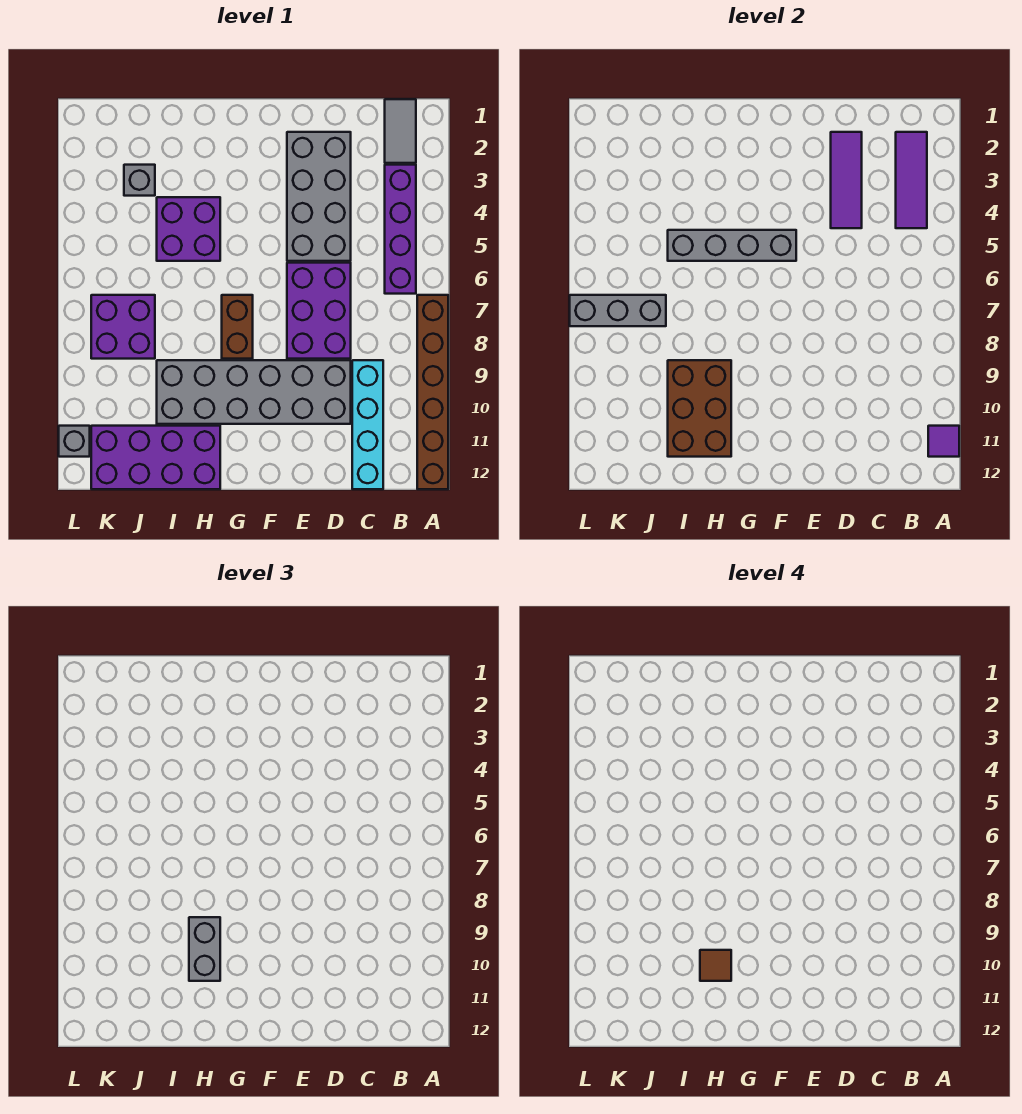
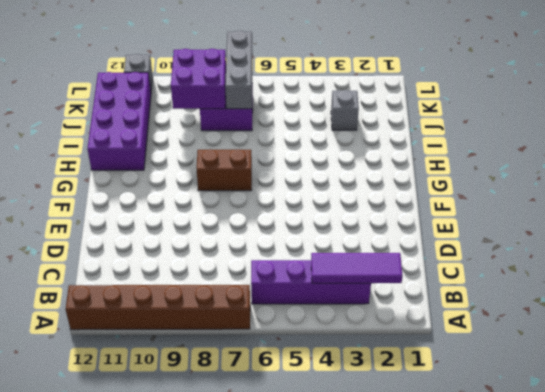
purple brick J8:K9 level 2 -> purple brick H4:I5 level 1
none -> grey tile B1:B2 level 1
none -> cyan brick C9:C12 level 1
none -> grey brick D2:E5 level 1

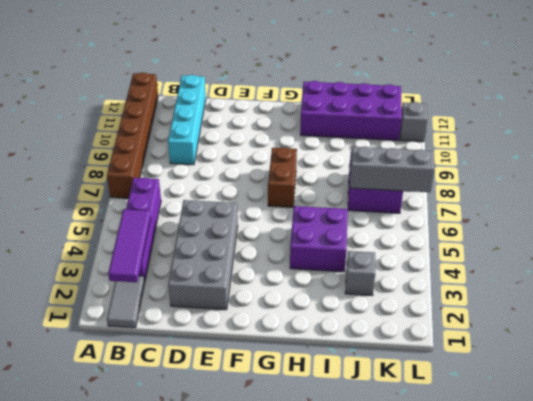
none -> purple brick D6:E8 level 1
none -> grey brick D9:I10 level 1
none -> purple tile A11 level 2

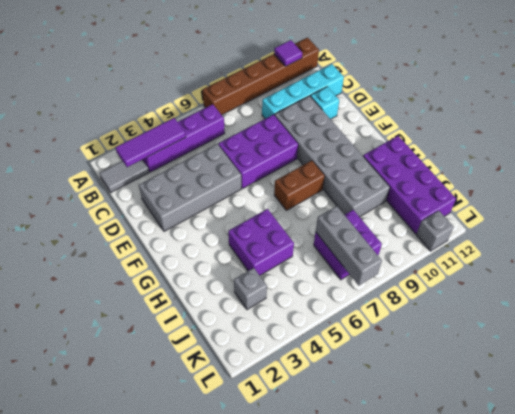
cyan brick D11 level 1 -> none
none -> purple tile D2:D4 level 2
none -> grey brick F5:I5 level 2
none -> brown brick H9:I11 level 2

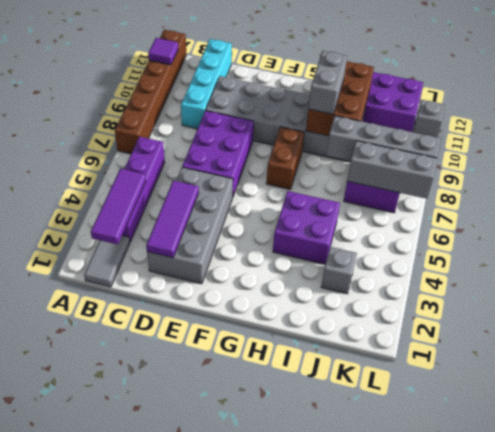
grey brick I8:L8 level 2 -> grey brick F5:I5 level 2
none -> brown tile H10 level 4

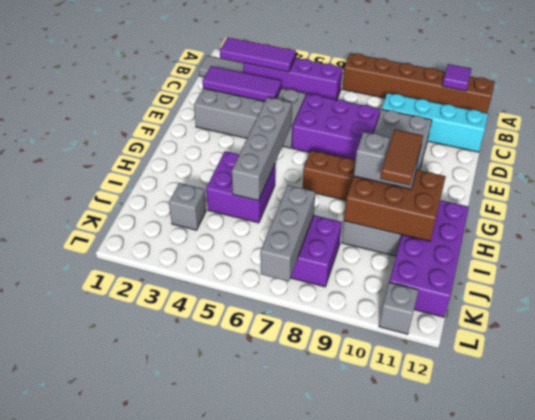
brown tile H10:I10 level 4 -> brown tile H10 level 4

